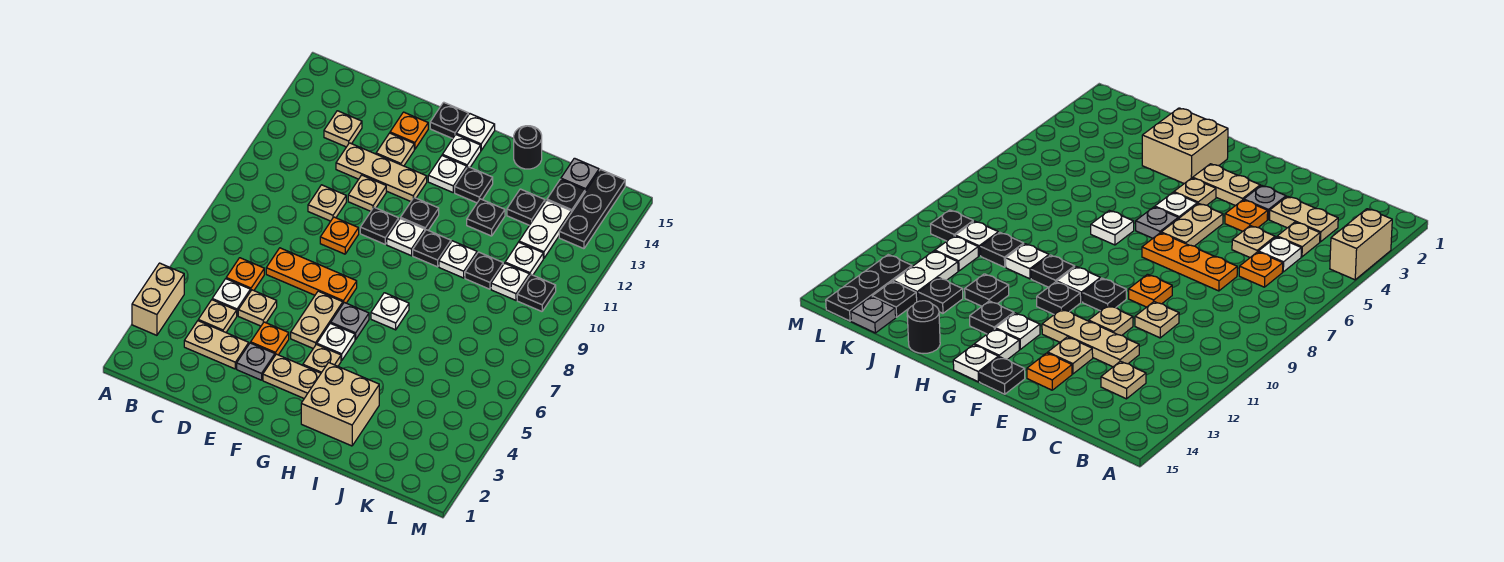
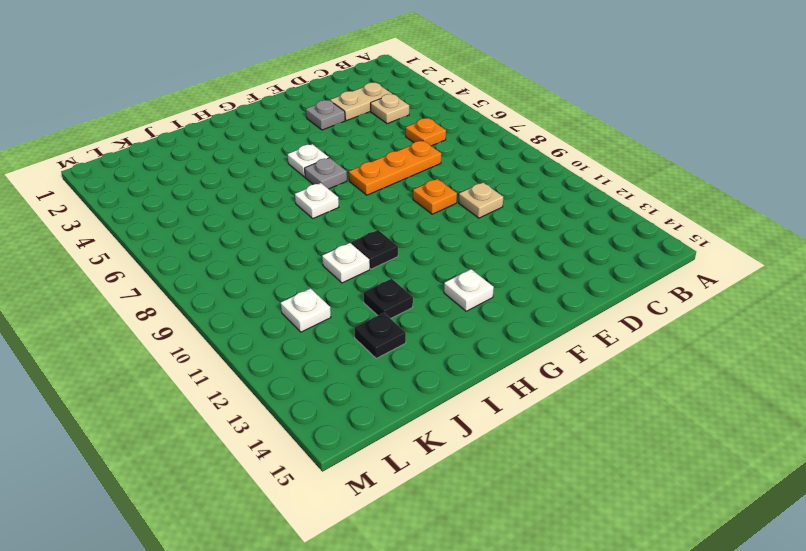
none -> tan brick A3:A4 level 1
none -> white plate C5 level 1
none -> tan plate C13 level 1
none -> tan plate D5 level 1

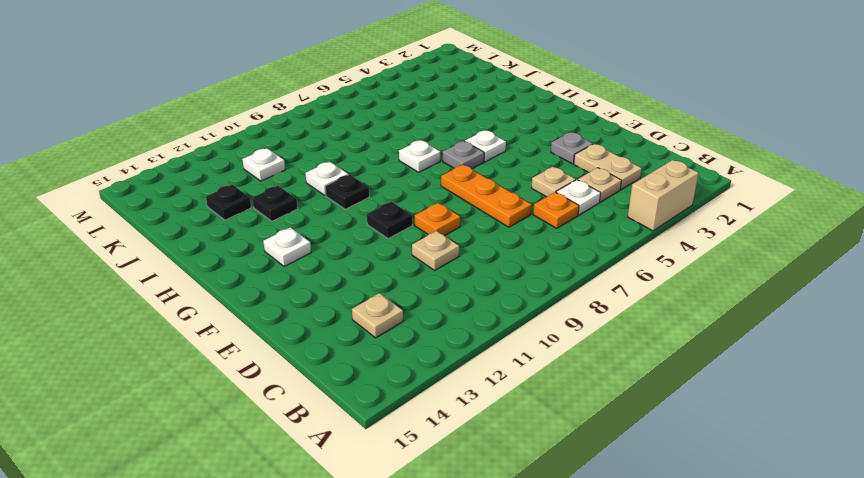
none -> tan plate D12:F12 level 1
none -> orange plate E4 level 1
none -> tan plate E11 level 1
none -> tan plate E13 level 1

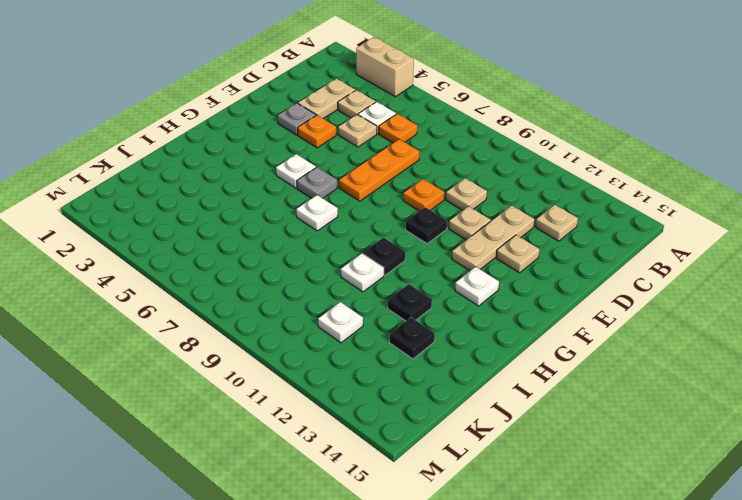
none -> orange plate E14 level 1
none -> tan plate F3:G3 level 1
none -> tan plate F5:F6 level 1
none -> black plate F15 level 1

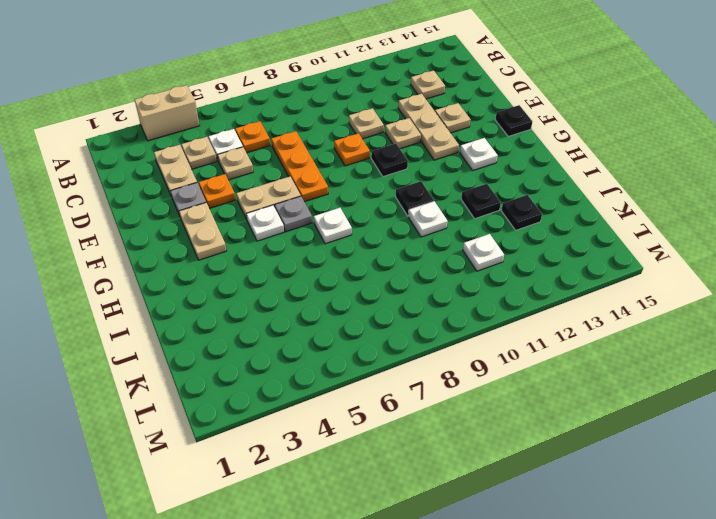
none -> orange plate E14 level 1
none -> tan plate G4 level 1
none -> white plate G10 level 1
none -> black plate G11 level 1

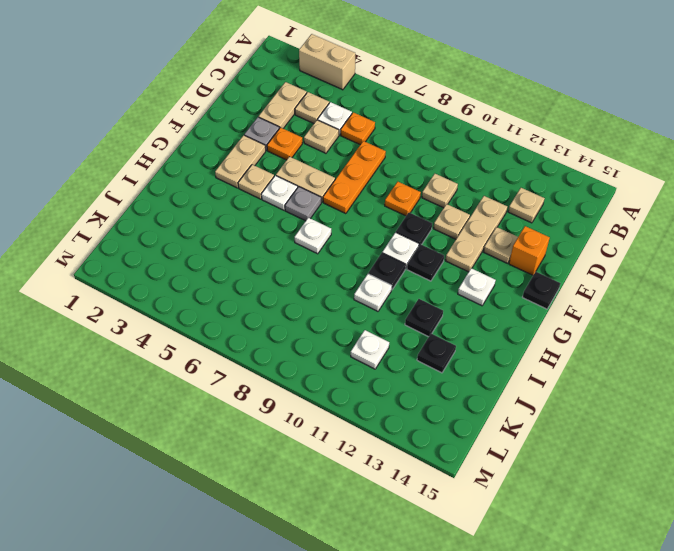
orange brick E14 level 1 -> orange plate E14 level 1
none -> white plate G14 level 1
none -> white plate G15 level 1
none -> tan brick H2:I3 level 1
none -> black plate H13 level 1

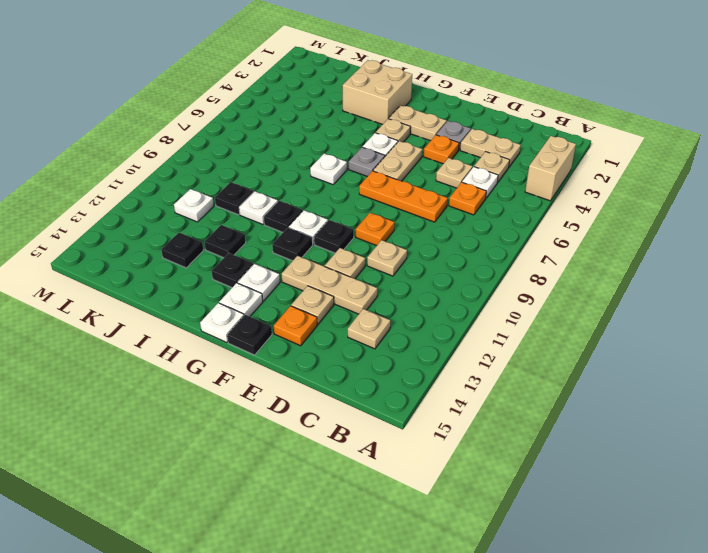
none -> black round brick I15 level 1
none -> white plate K10 level 1
none -> white plate K12:K13 level 1
none -> black plate K14 level 1

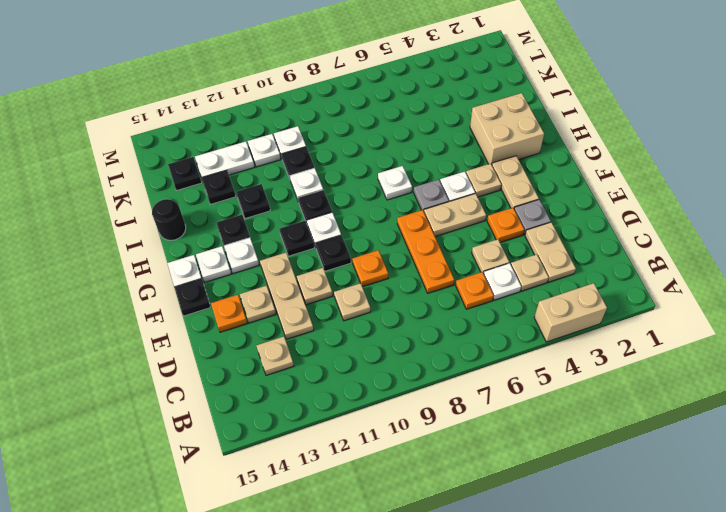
none -> grey plate K15 level 1
none -> black plate L10 level 1
none -> black plate L13:L15 level 1

